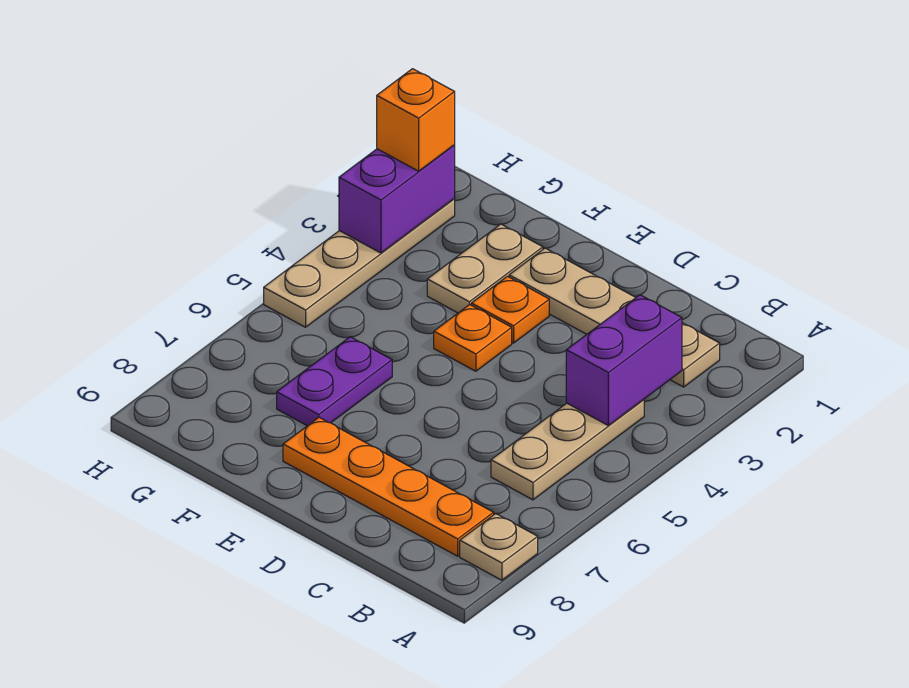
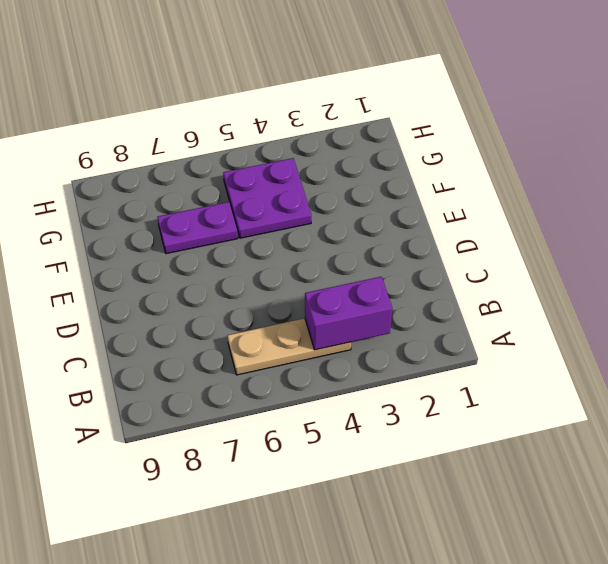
purple plate F4:G5 level 1 -> none
none -> tan plate A8 level 1
none -> tan plate B2:E2 level 1
none -> orange plate B8:E8 level 1

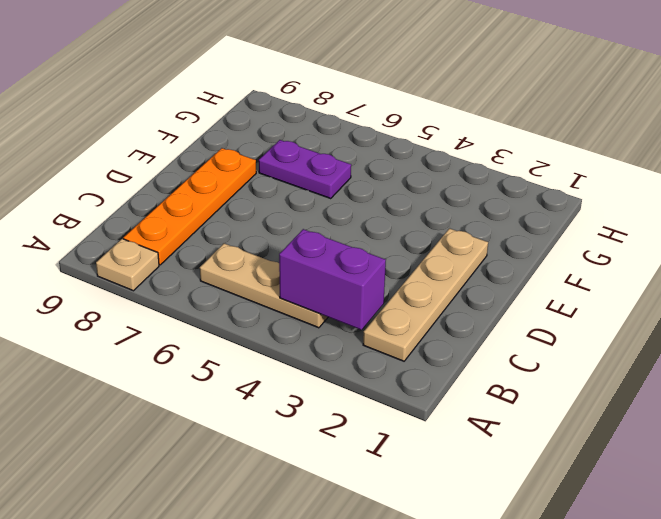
none -> orange plate E3 level 1
none -> orange plate E4 level 1
none -> tan plate F2:F3 level 1

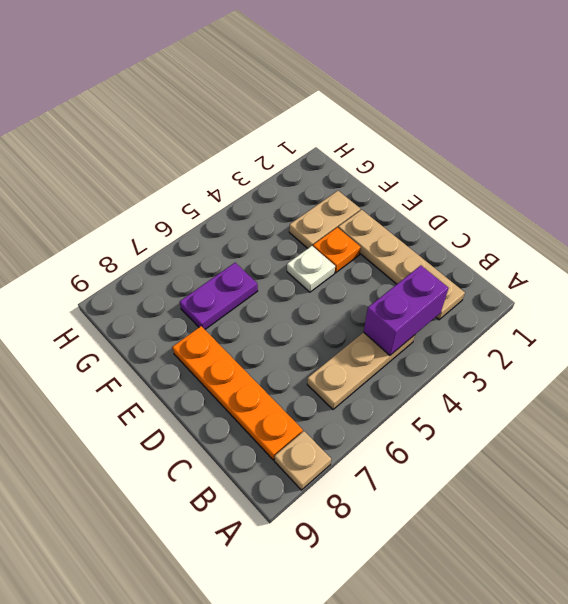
white plate E4 level 1 -> orange plate E4 level 1
none -> tan plate H2:H5 level 1
none -> purple brick H2:H3 level 2
none -> orange brick H2 level 3

